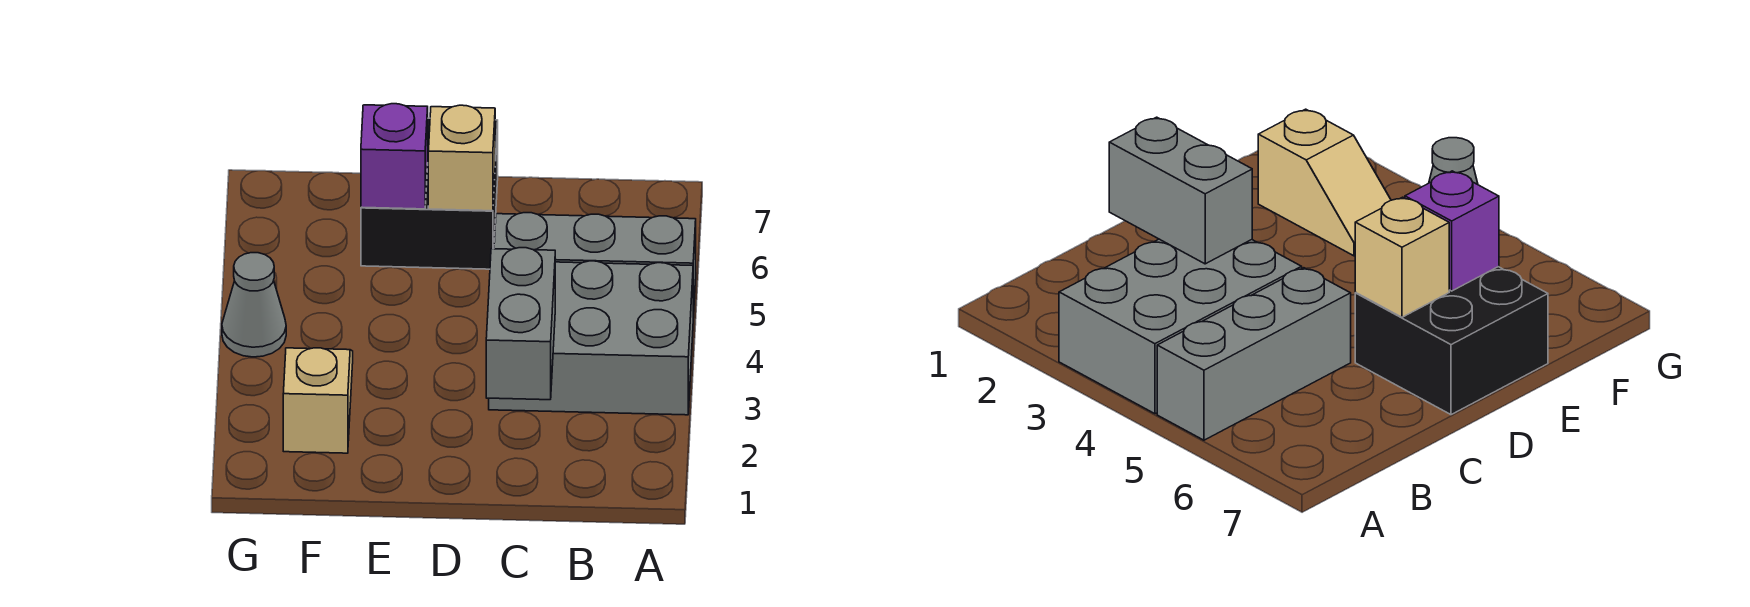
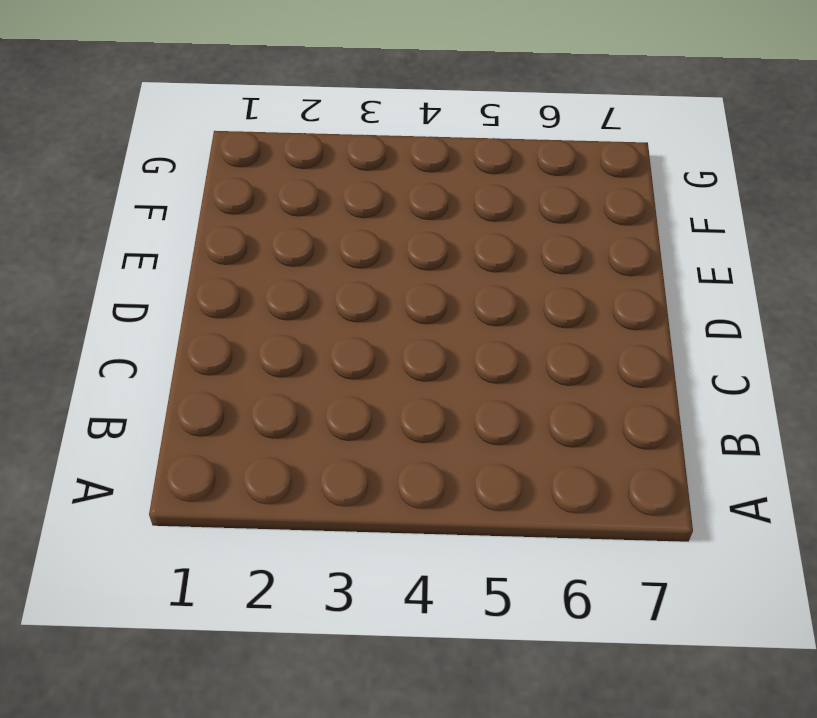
none -> grey brick A3:C4 level 1
none -> grey brick A5:C5 level 1

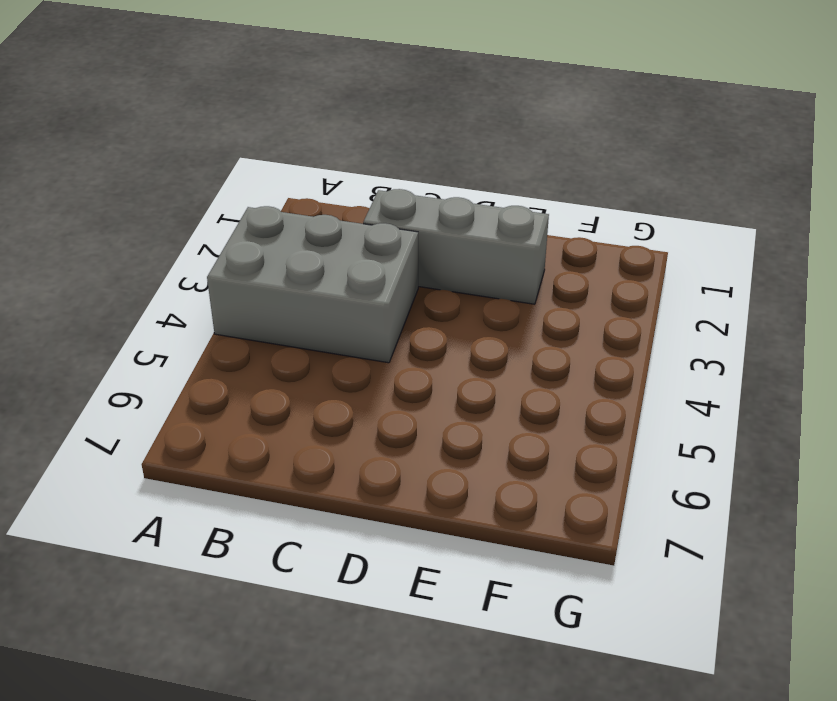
grey brick C2:E2 level 1 -> grey brick A5:C5 level 1
none -> black brick D6:E7 level 1
none -> tan slope F2:F3 level 1 top 2

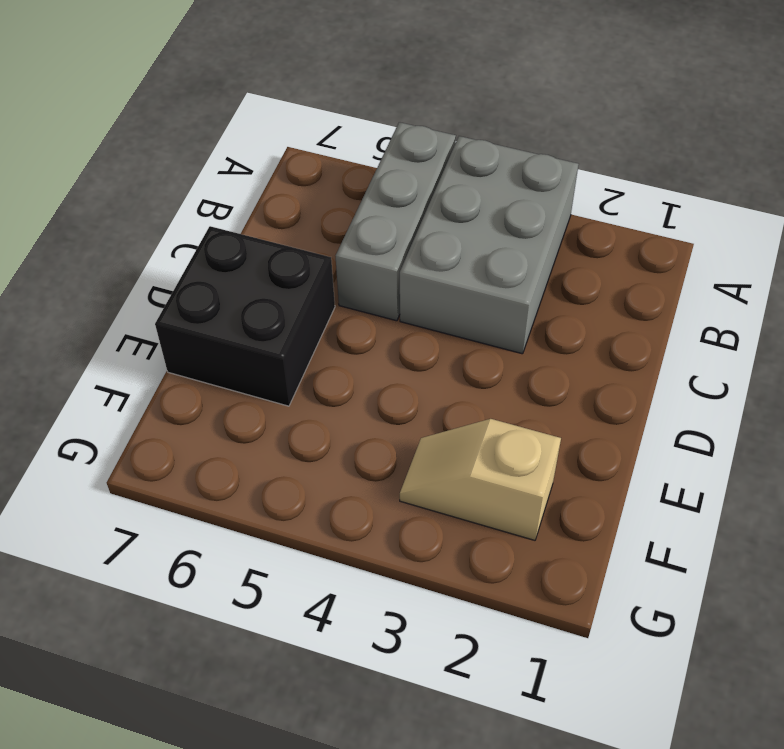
none -> grey cone G4 level 1
none -> grey brick C2:C3 level 2

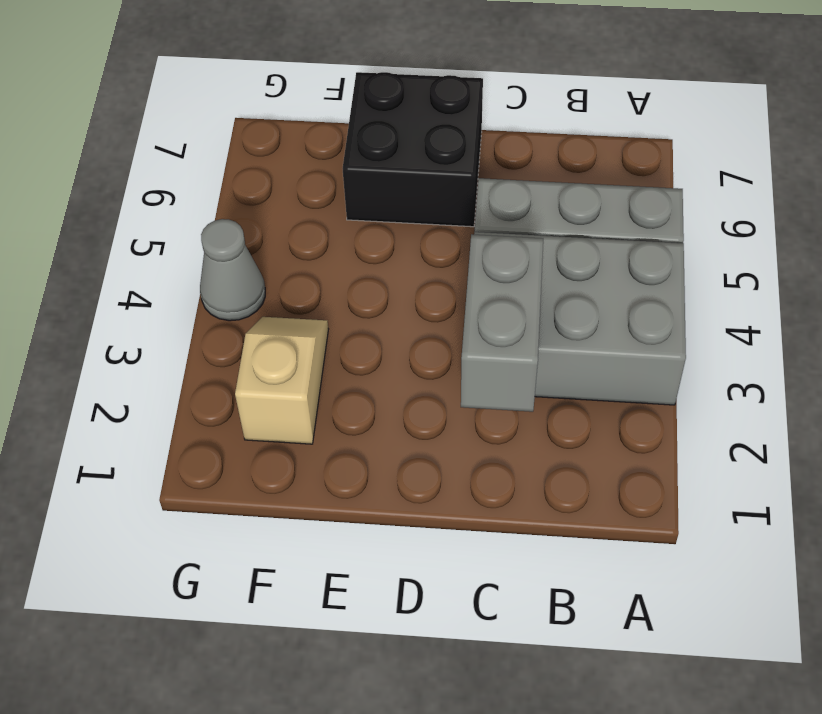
none -> tan brick D6 level 2
none -> purple brick E6 level 2

